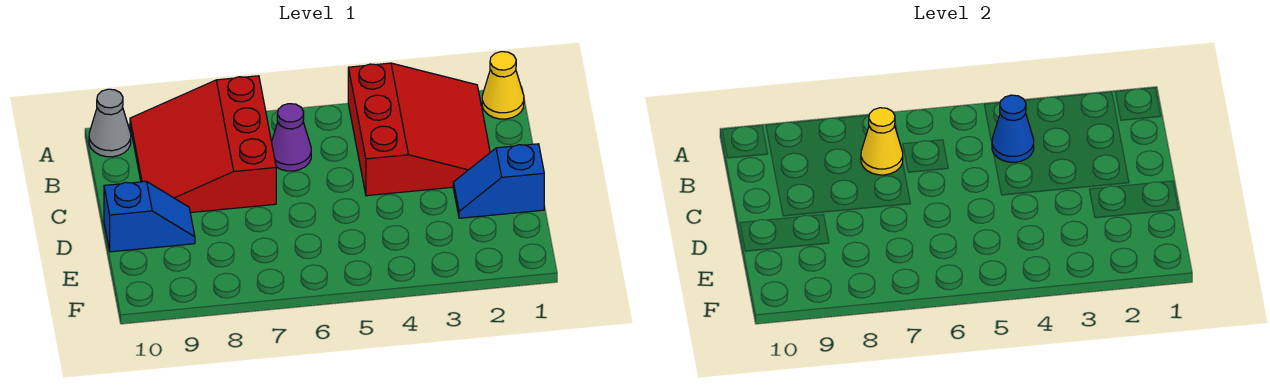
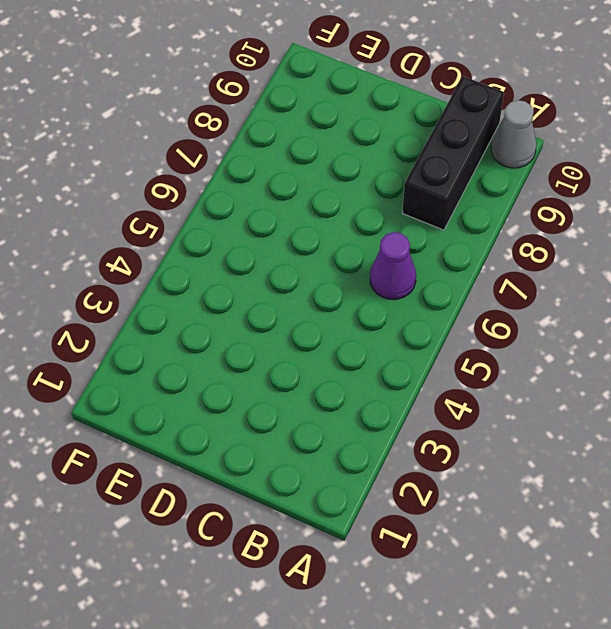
black brick B8:B10 level 1 -> red slope A7:C9 level 1 top 7
none -> yellow cone A1 level 1
none -> red slope A2:C4 level 1 top 4

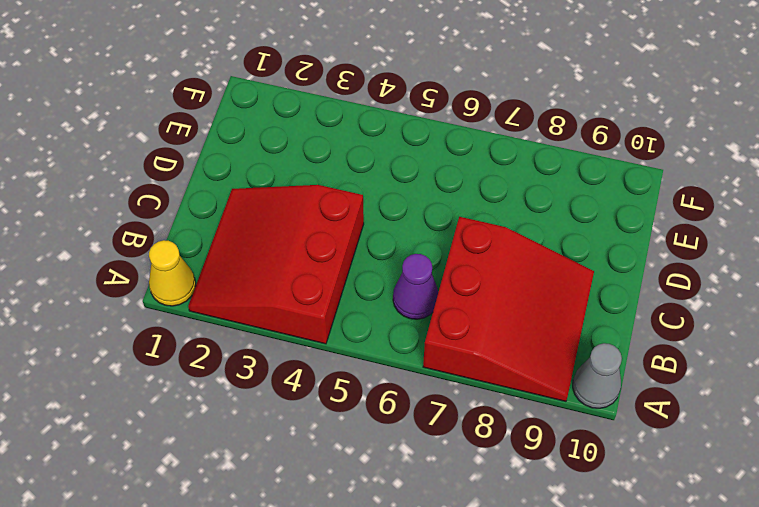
none -> blue slope D1:D2 level 1 top 1
none -> blue slope D9:D10 level 1 top 10

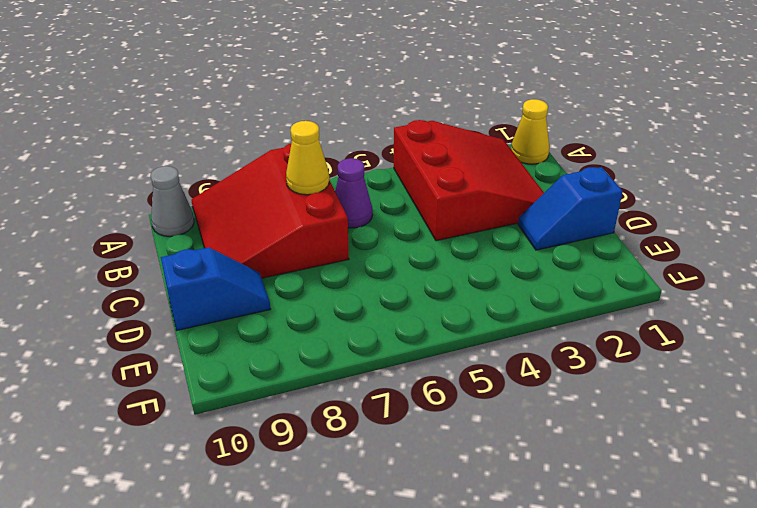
none -> blue cone B4 level 2

